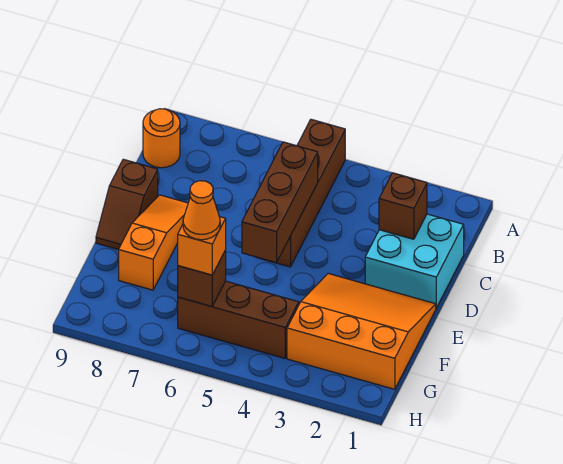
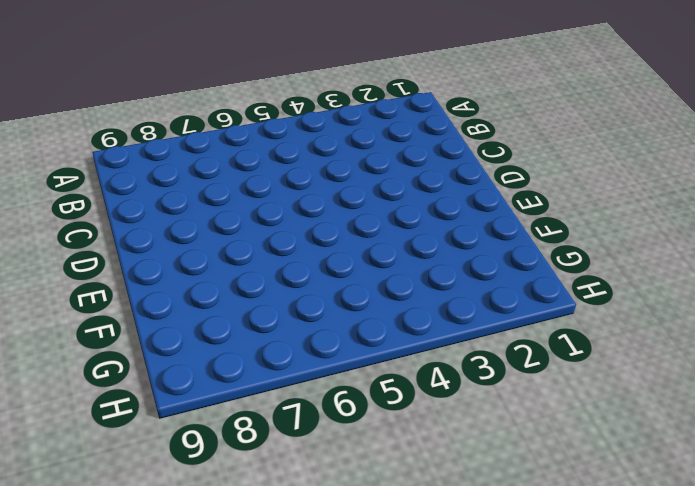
none -> brown brick A5:D5 level 1
none -> orange round brick B9 level 1
none -> cyan brick C1:D2 level 1

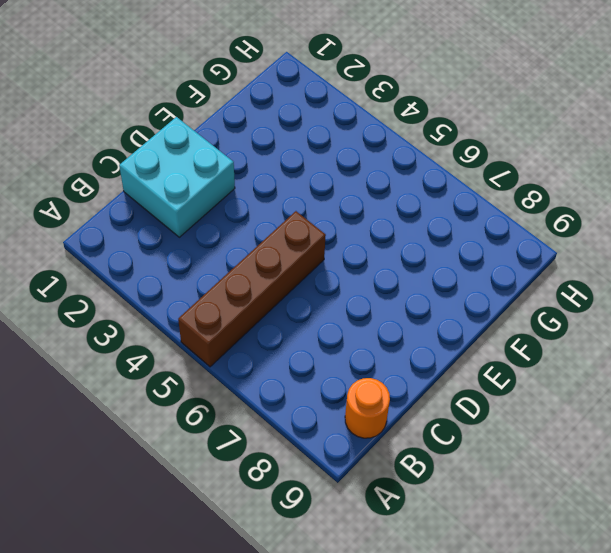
none -> orange slope D8:F8 level 1 top F
none -> brown slope D9:E9 level 1 top D
none -> orange slope E1:G3 level 1 top G

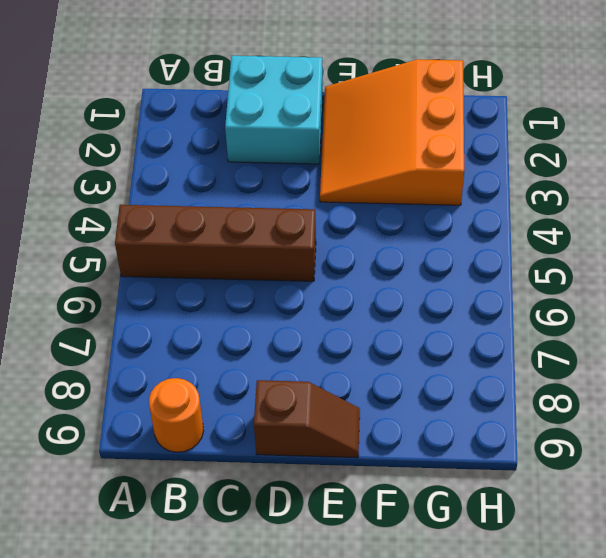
none -> orange slope D8:F8 level 1 top F
none -> brown brick G4:G6 level 1
none -> brown brick C2 level 2

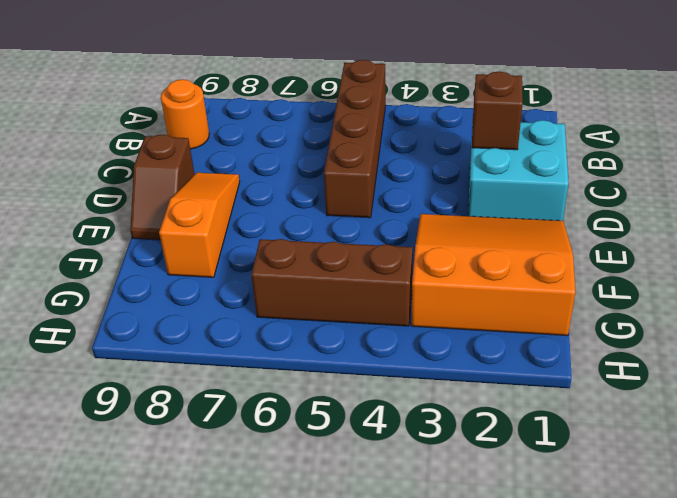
none -> brown brick C5:E5 level 2
none -> brown brick G6 level 2
none -> orange brick G6 level 3

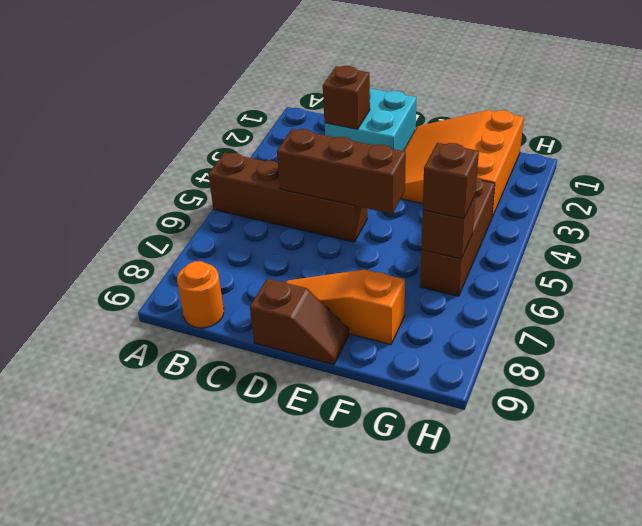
brown brick G6 level 3 -> orange brick G6 level 3
none -> orange cone G6 level 4

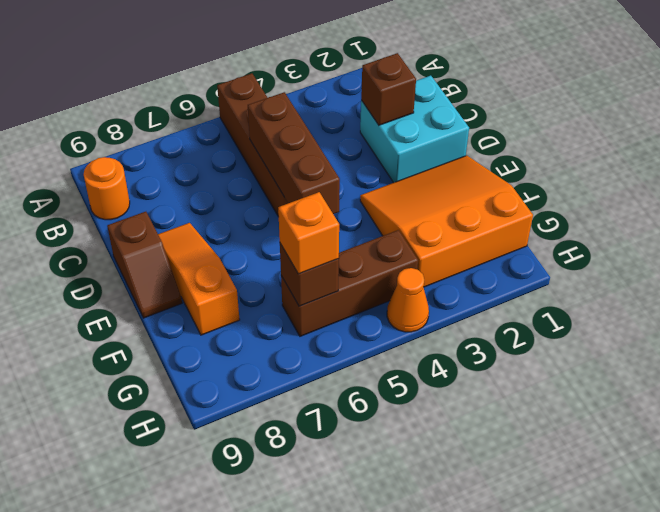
orange cone H4 level 1 -> orange cone G6 level 4

